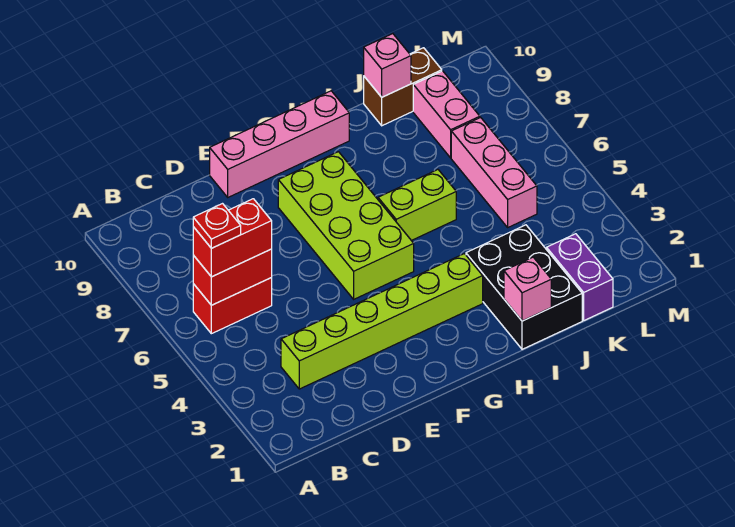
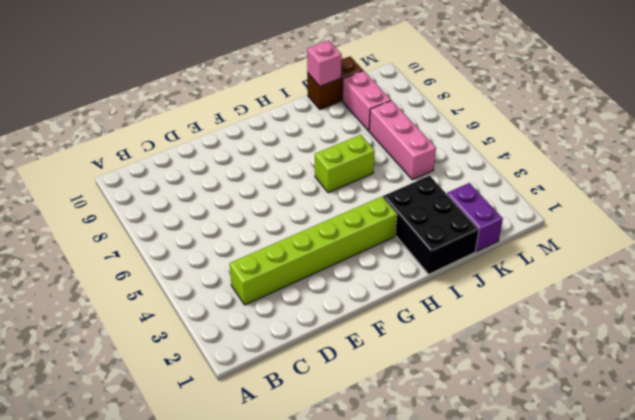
none -> red brick B6:C6 level 1
none -> pink brick E10:H10 level 1
none -> lime brick F5:G8 level 1

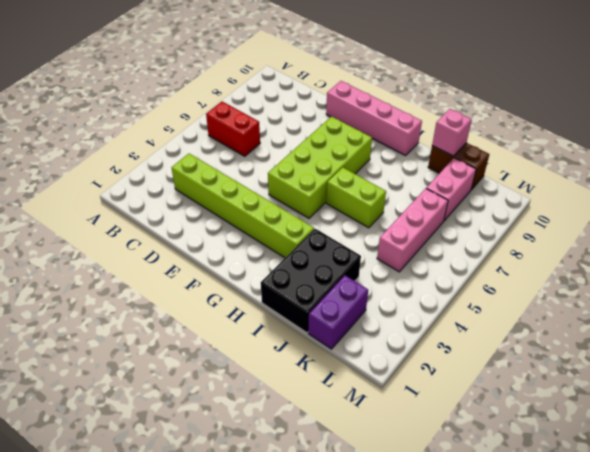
none -> red brick B6:C6 level 2
none -> pink brick I1 level 2
none -> red brick B6:C6 level 3

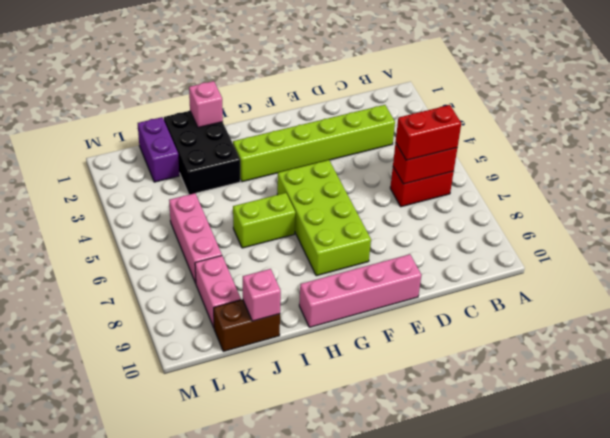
none -> red plate B6 level 4

